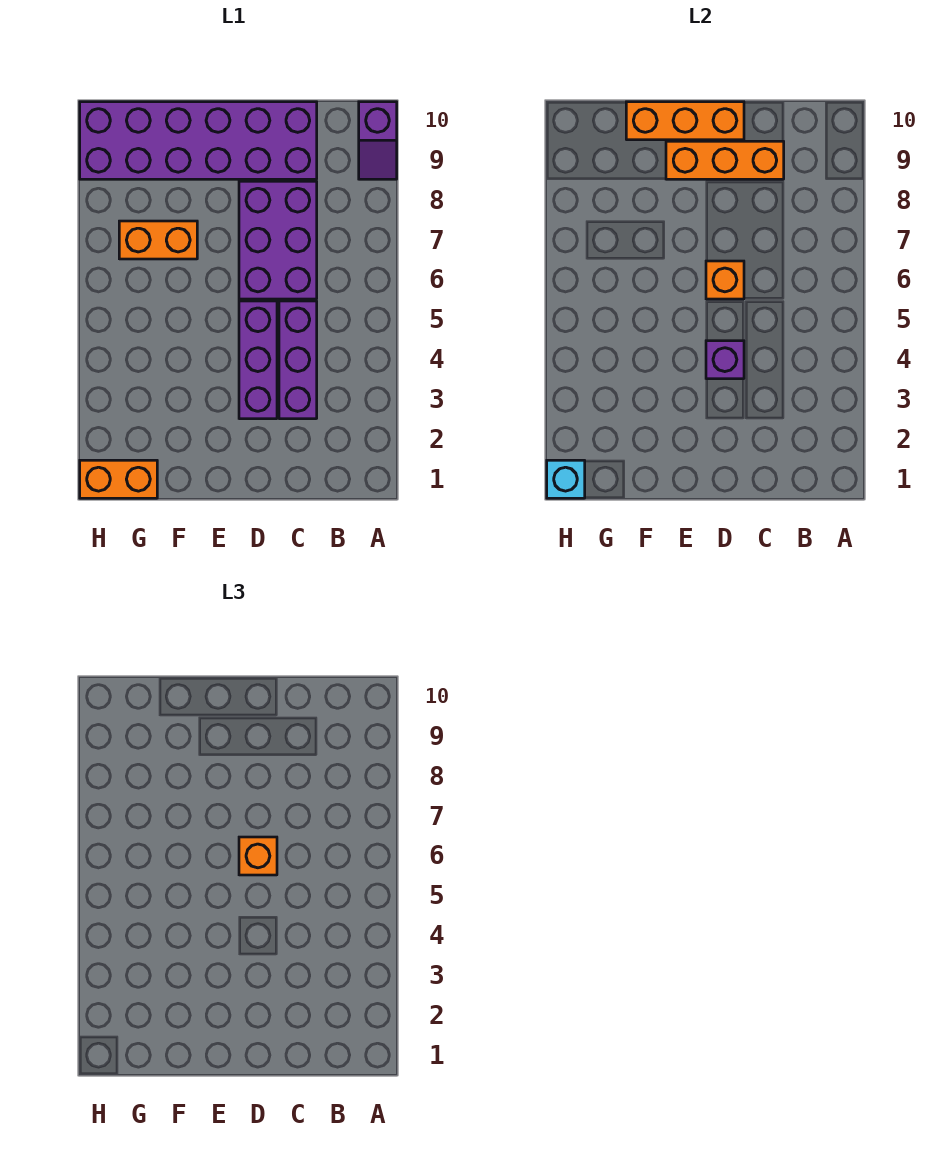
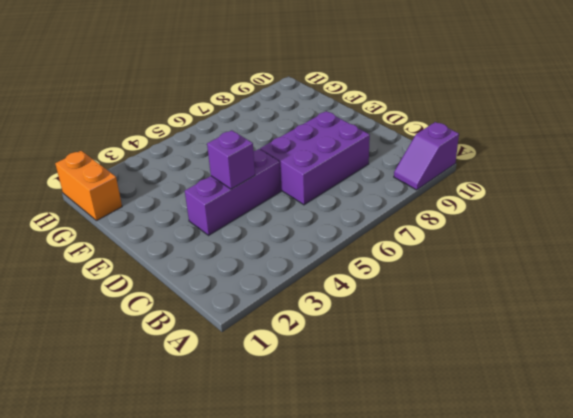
none -> purple brick C3:C5 level 1
none -> purple brick C9:H10 level 1
none -> orange brick F7:G7 level 1

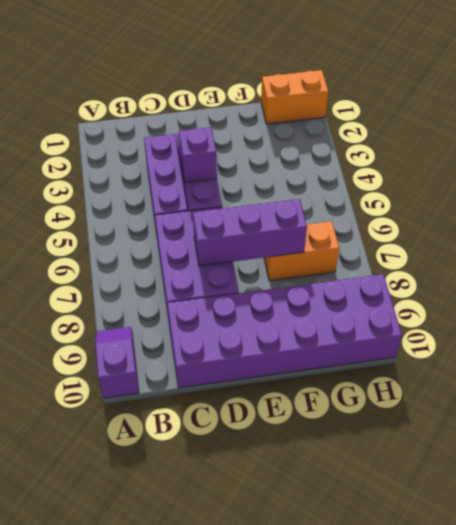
purple brick D7:F7 level 2 -> none
none -> orange brick C9:E9 level 2
none -> orange brick D6 level 2
none -> orange brick D10:F10 level 2

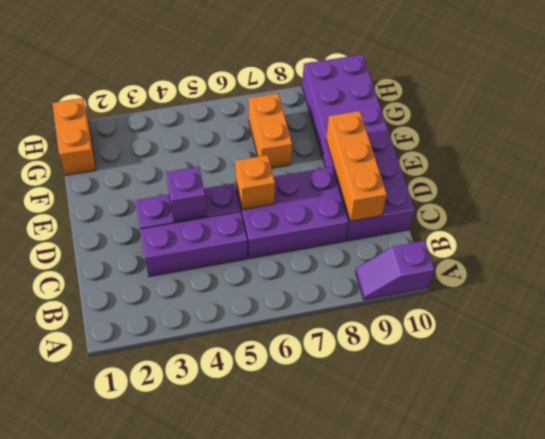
none -> orange brick D10:F10 level 2
none -> cyan brick H1 level 2
none -> orange brick D6 level 3

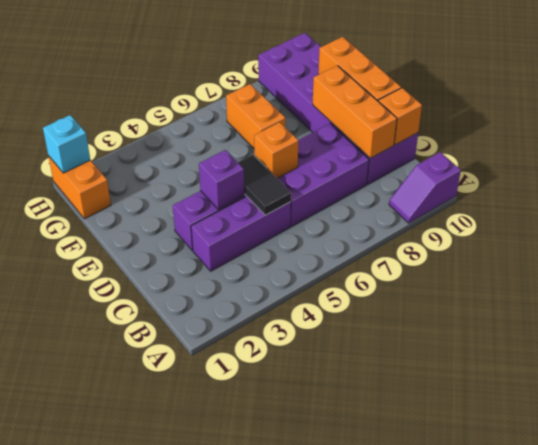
black tile C5:D5 level 2 -> none
orange brick C10 level 2 -> orange brick D6 level 3

